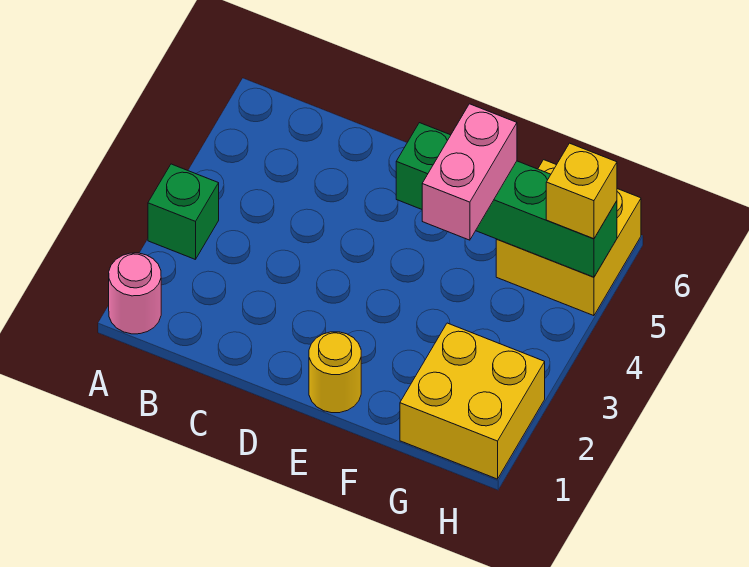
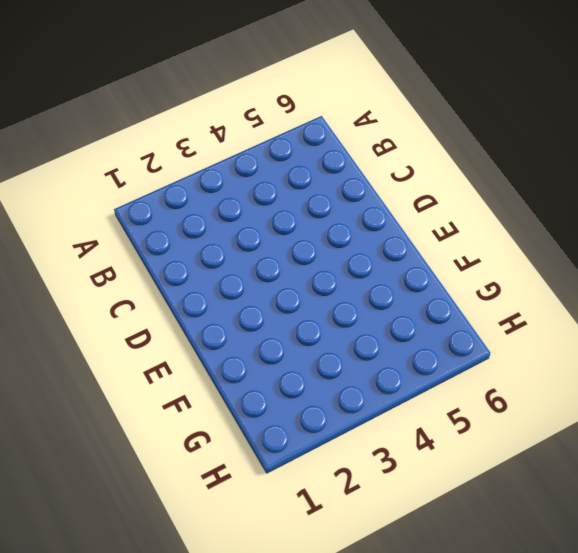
none -> pink round brick A1 level 1
none -> green brick A3 level 1

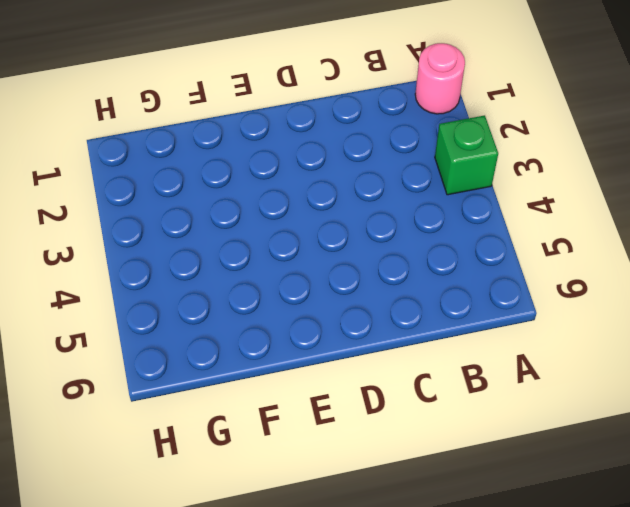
none -> yellow round brick E1 level 1
none -> yellow brick G1:H2 level 1

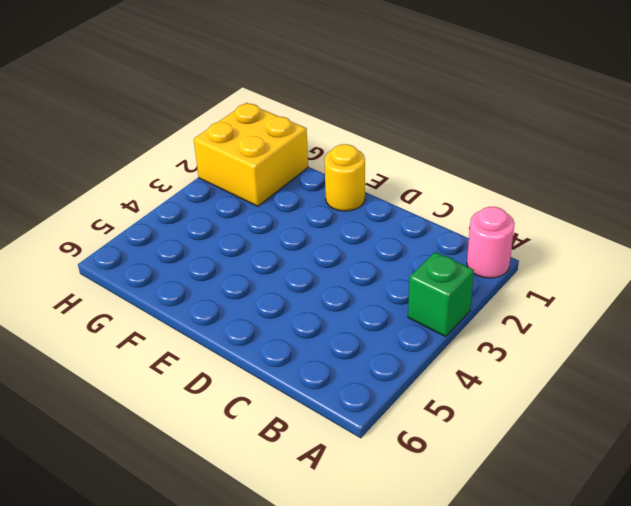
none -> yellow brick G5:H6 level 1
none -> green brick E5:H5 level 2

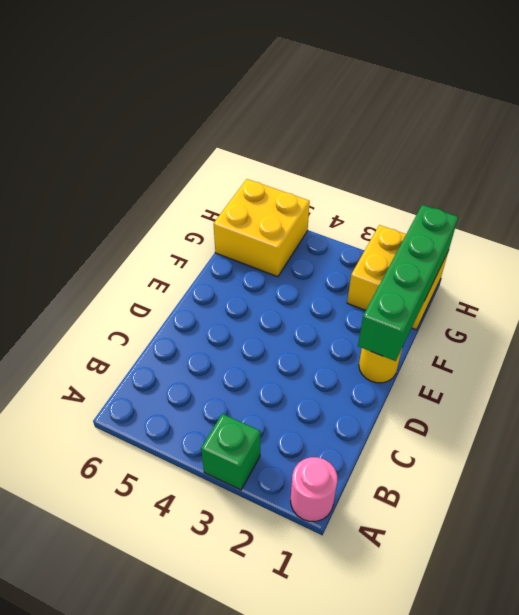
green brick E1:H1 level 2 -> green brick E5:H5 level 2
none -> pink brick F4:F5 level 3
none -> yellow brick H5 level 3

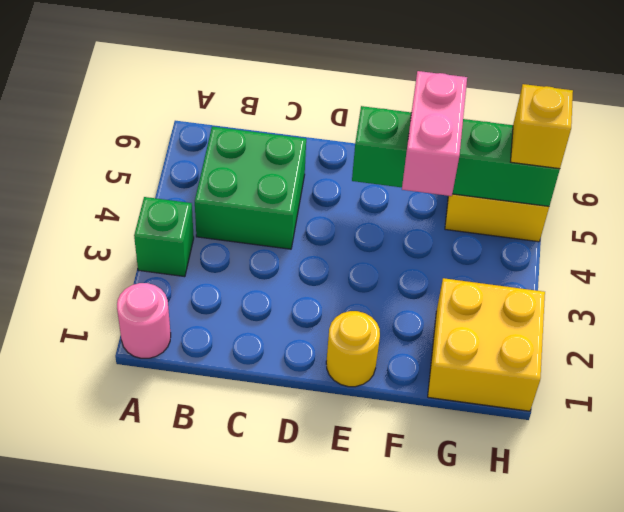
green brick B4:C5 level 1 -> none

